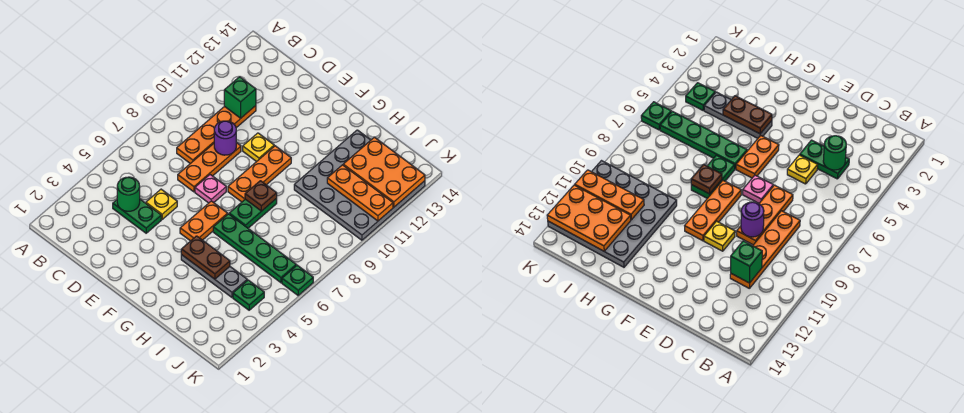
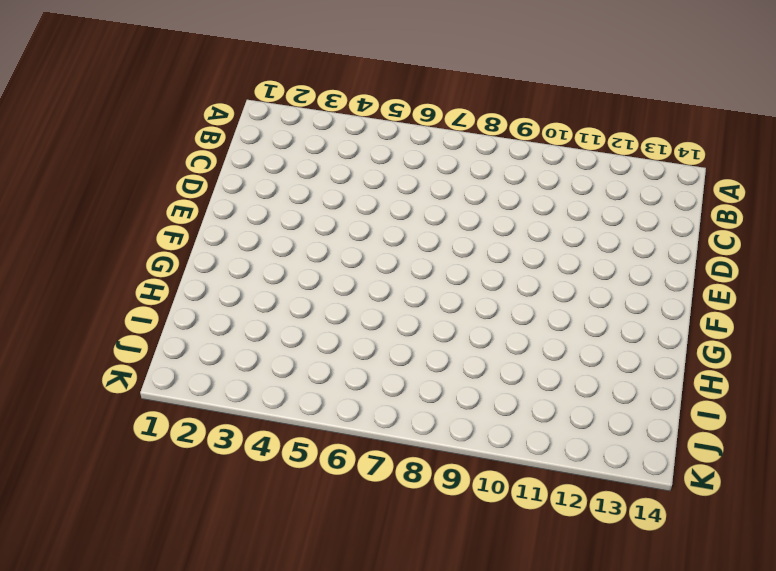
none -> green plate C4:D4 level 1
none -> orange plate C8:C11 level 1
none -> yellow plate D5 level 1

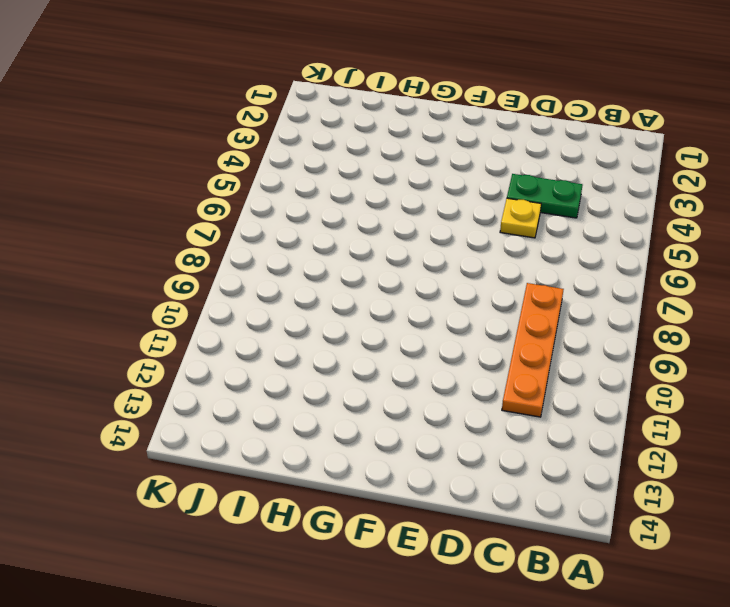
none -> orange plate D7:D9 level 1
none -> pink plate E7 level 1
none -> yellow plate E10 level 1

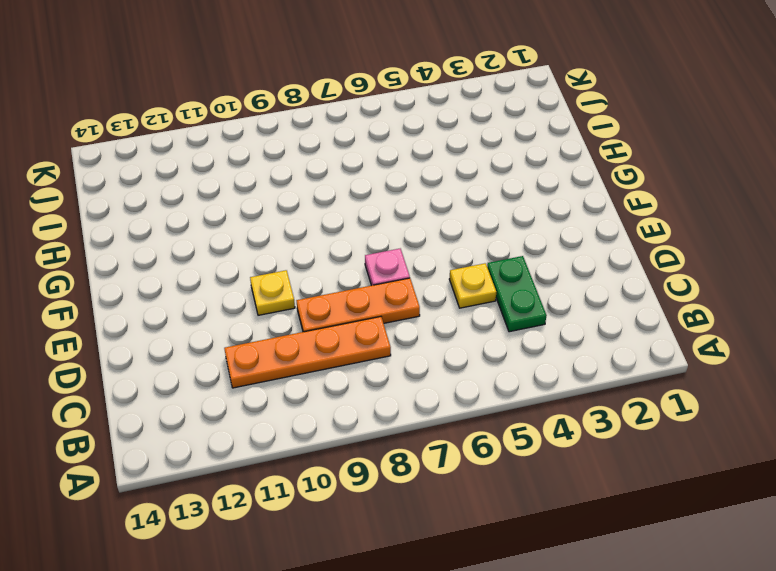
none -> orange plate F5:F6 level 1
none -> orange plate F8:F10 level 1
none -> grey plate G4:I4 level 1

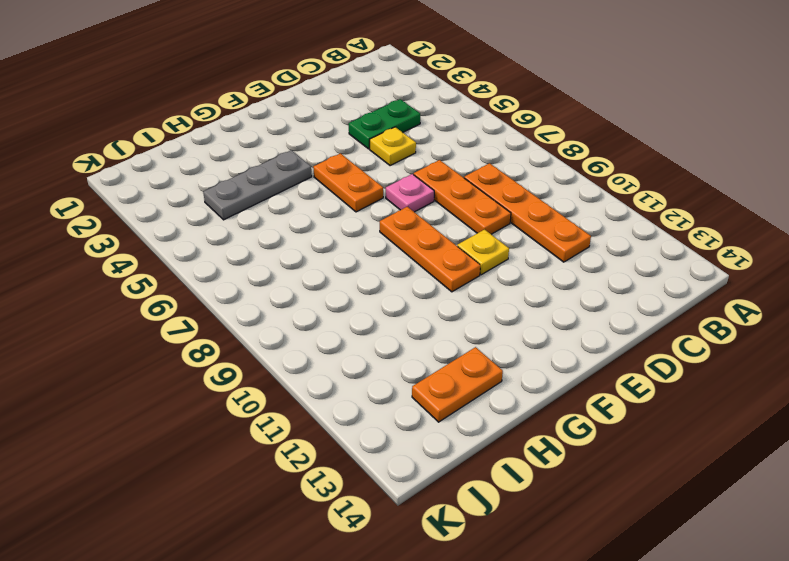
orange plate H13:I13 level 1 -> grey plate H10:K13 level 1
none -> green plate G6:J6 level 1
none -> green plate G7:G8 level 1
none -> green plate J4 level 1

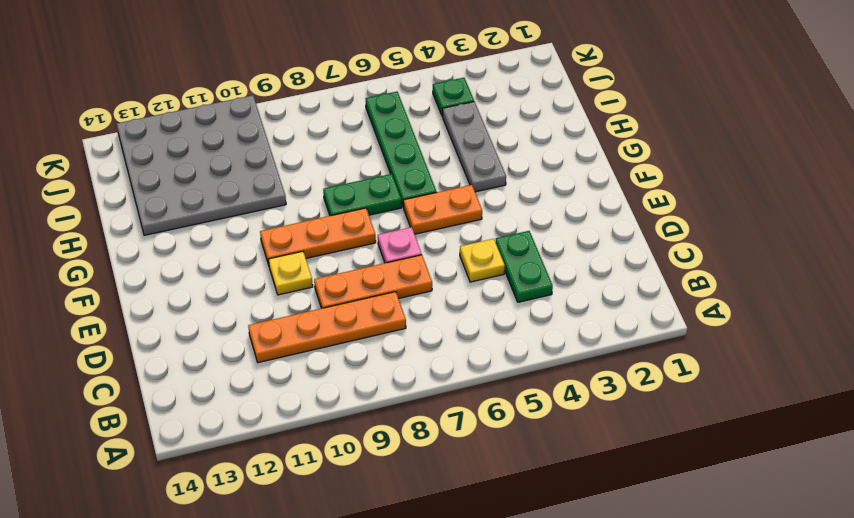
none -> green plate K6 level 1
none -> green round brick C4 level 2
none -> green brick C11 level 2

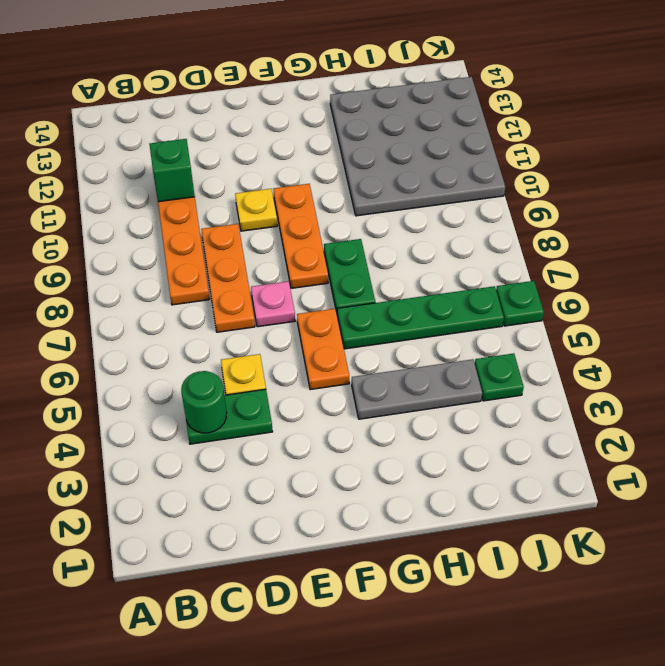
none -> purple round brick D9 level 2
none -> brown plate G4:H4 level 2
none -> brown plate G8 level 2

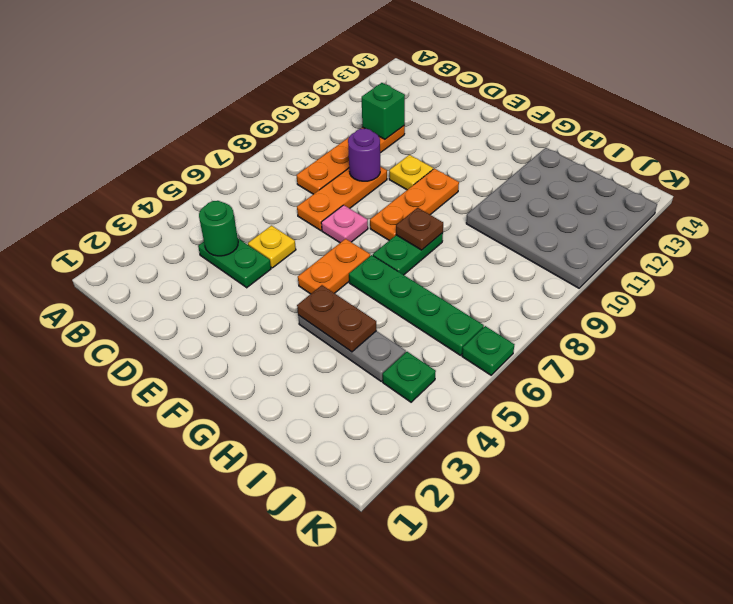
none -> orange plate I11:K11 level 2
none -> orange plate I12:K13 level 2

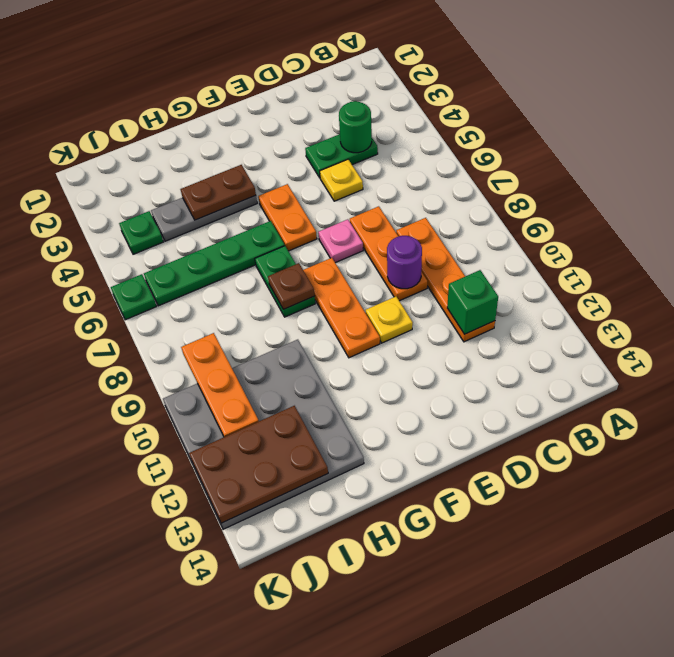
brown plate I12:K13 level 2 -> orange plate I12:K13 level 2
orange plate J9:J11 level 2 -> orange plate I11:K11 level 2

